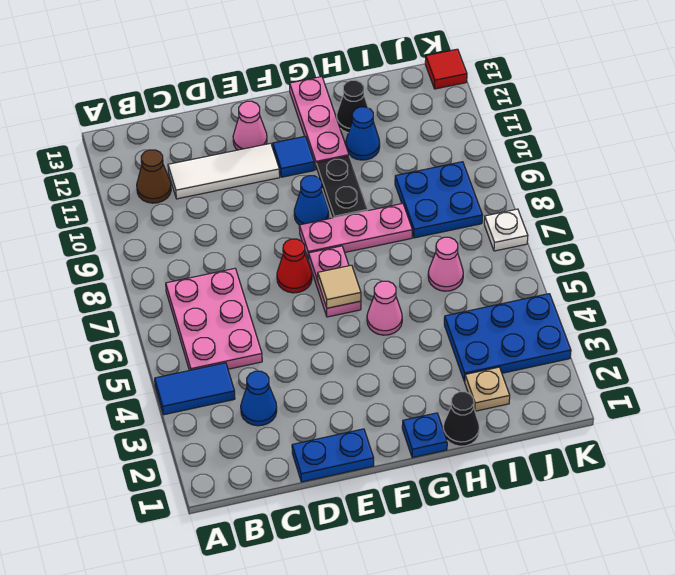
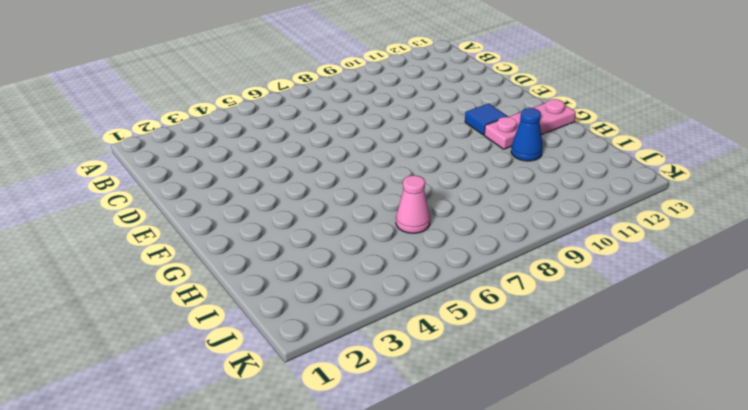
none -> blue tile A4:B4 level 1
none -> pink plate B5:C7 level 1
none -> brown cone B11 level 1

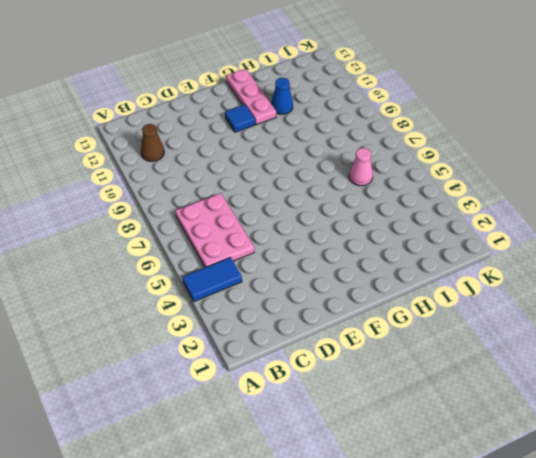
none -> blue cone C3 level 1
none -> white tile C11:E11 level 1
none -> blue plate D1:E1 level 1

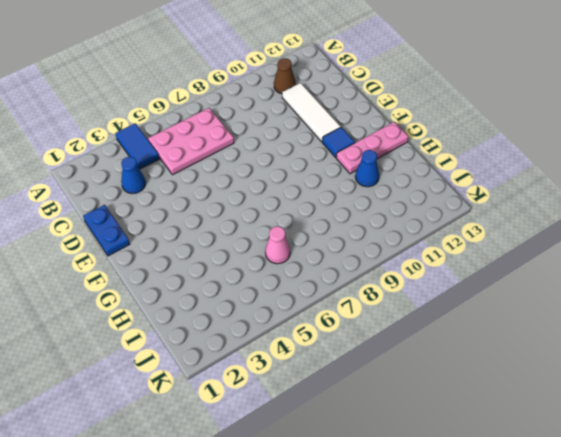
none -> red cone E7 level 1
none -> pink cone E12 level 1
none -> pink plate F6:F7 level 1

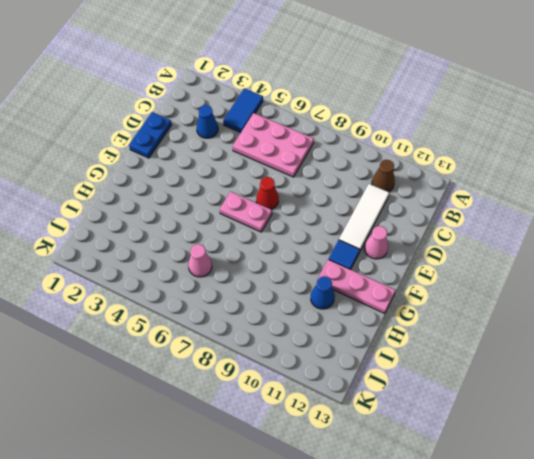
none -> pink plate F8:H8 level 1
none -> blue cone F9 level 1
none -> blue plate G1 level 1

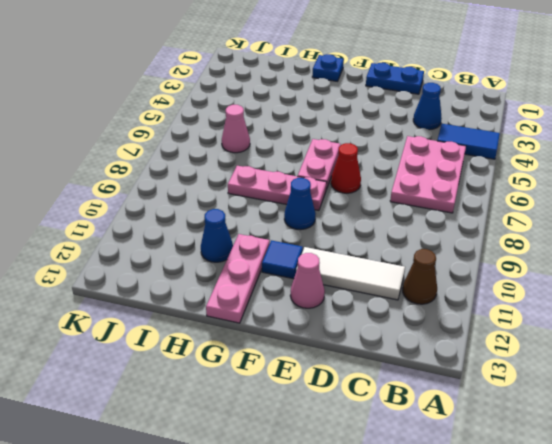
none -> pink cone G5 level 1
none -> black plate G9:G10 level 1
none -> black cone H1 level 1

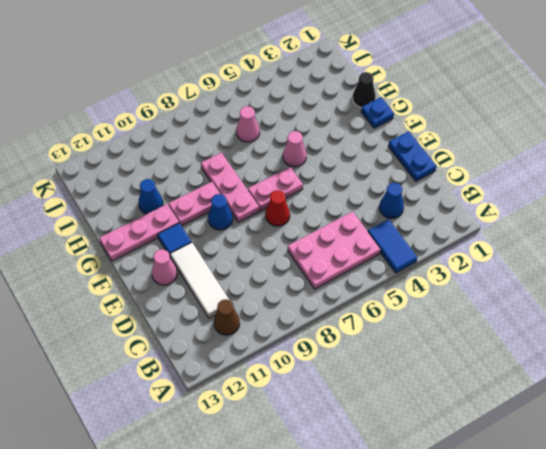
pink plate G9:G10 level 1 -> black plate G9:G10 level 1
none -> black cone H12 level 1
none -> tan plate I2 level 1
none -> blue plate I3:K4 level 1

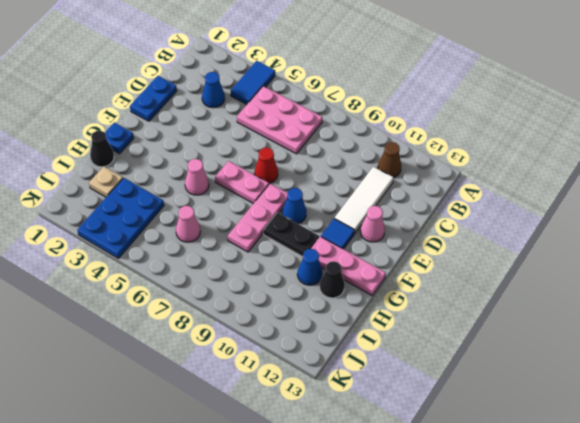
none -> blue plate I8:J9 level 1
none -> white plate K7 level 1
none -> red tile K13 level 1

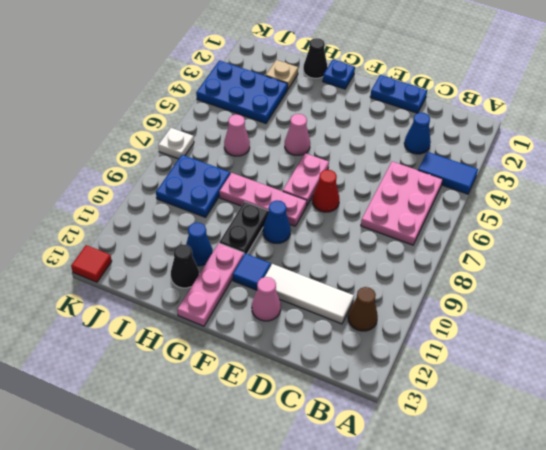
none -> tan tile F6 level 2

